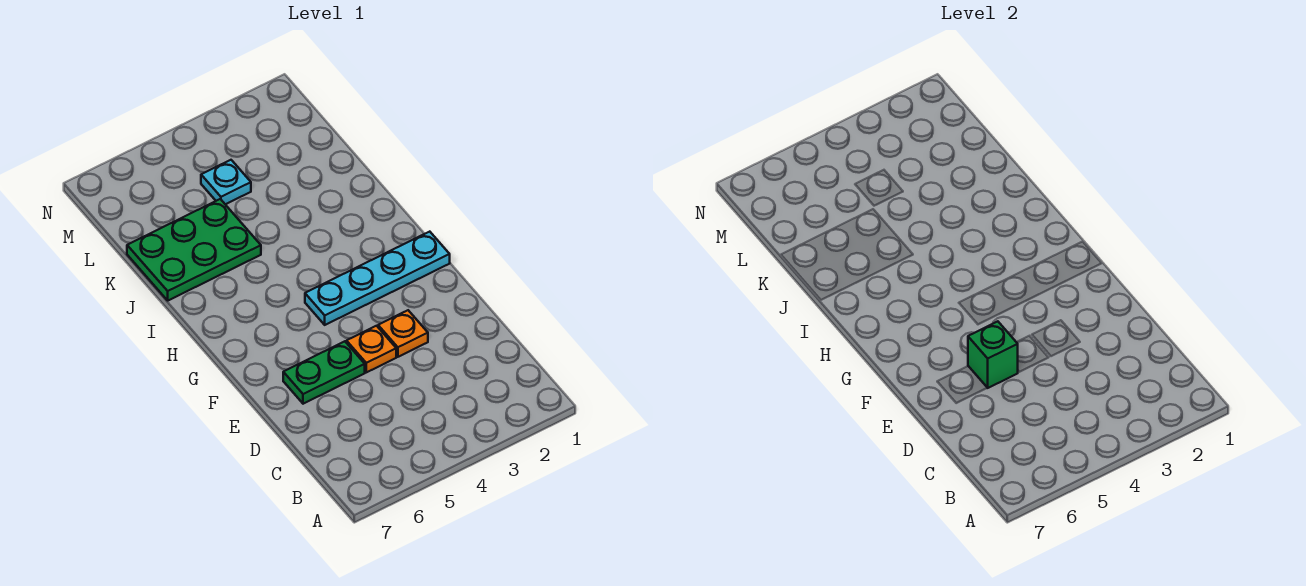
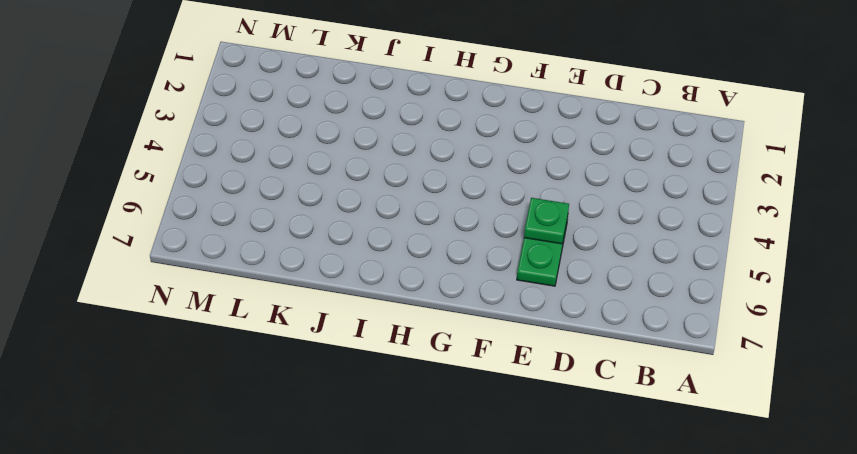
green plate E5 level 2 -> green brick E5 level 2
none -> orange plate E3 level 1
none -> orange plate E4 level 1

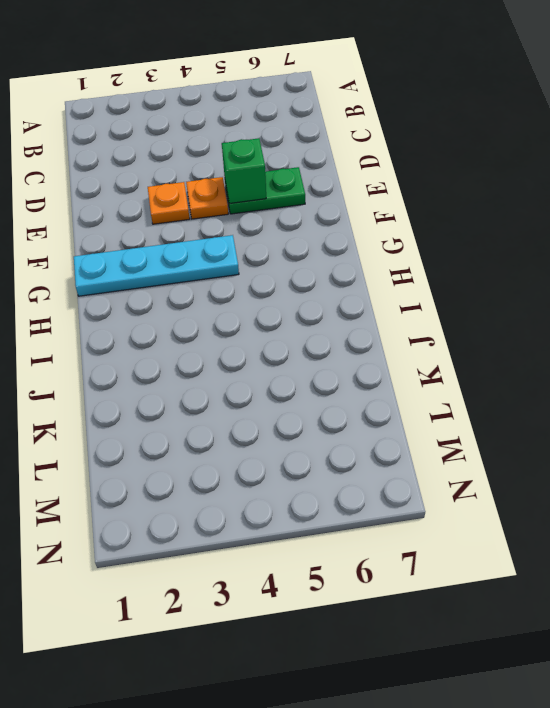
none -> green plate J5:K7 level 1
none -> cyan plate L4 level 1

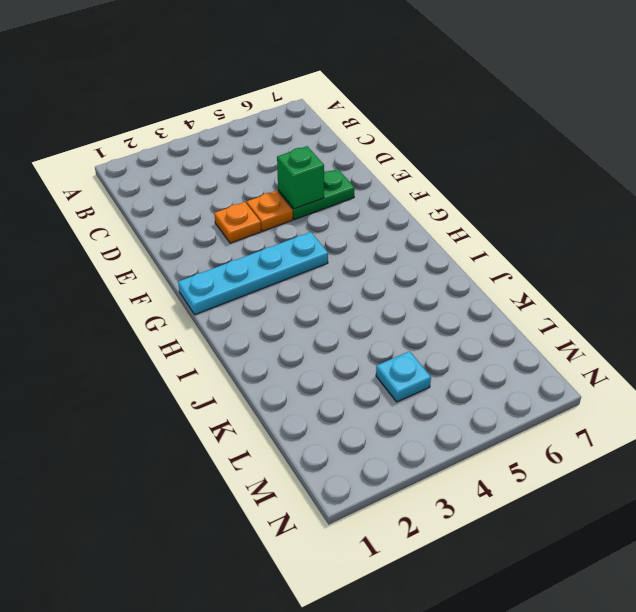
none -> green plate J5:K7 level 1

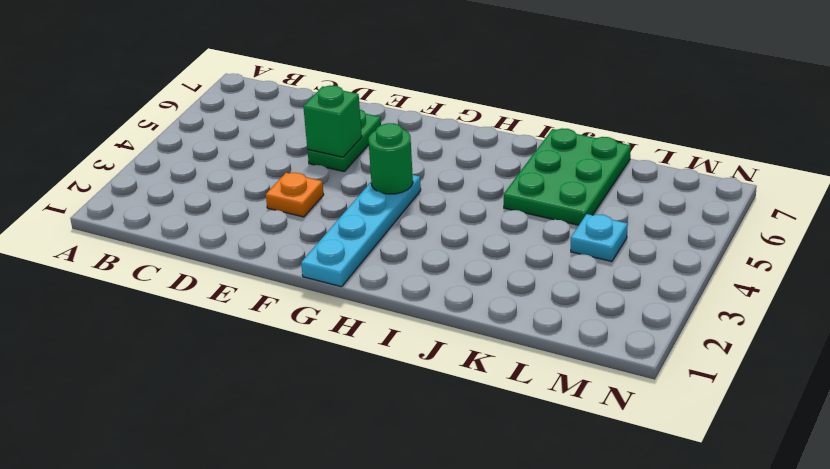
green round brick G4 level 2 -> none
none -> orange plate E4 level 1

